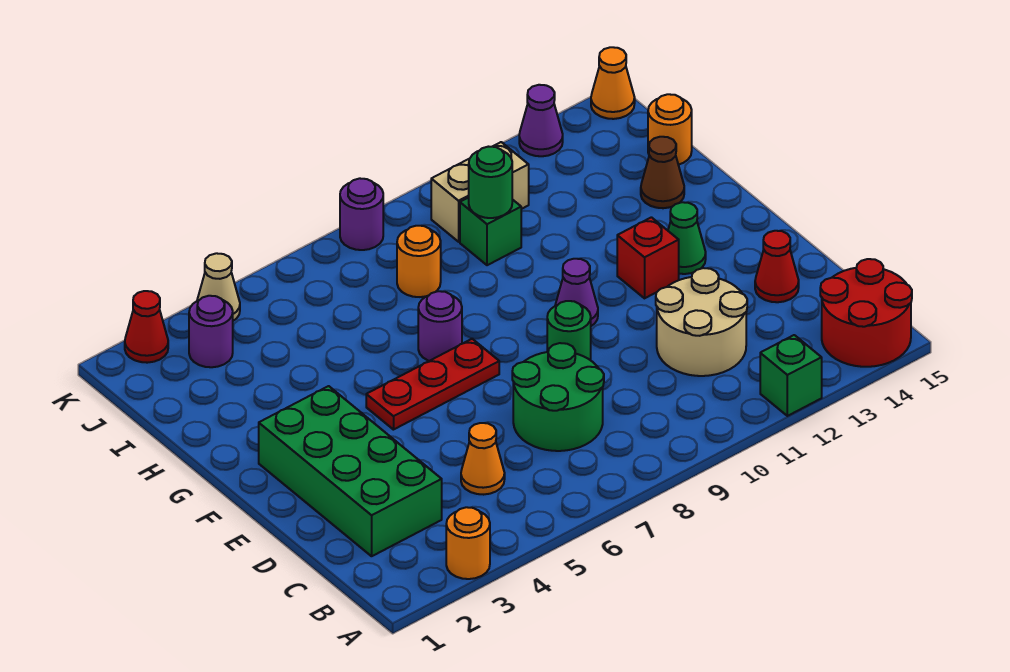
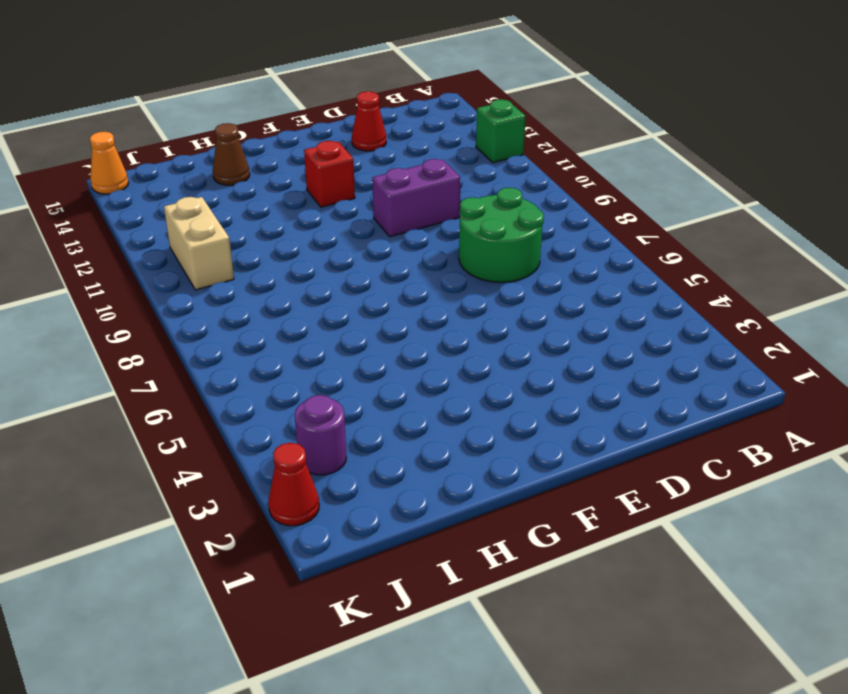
purple brick D10:E10 level 1 -> none
none -> orange round brick A3 level 1
none -> red round brick A14:B15 level 1
none -> green brick C2:F3 level 1

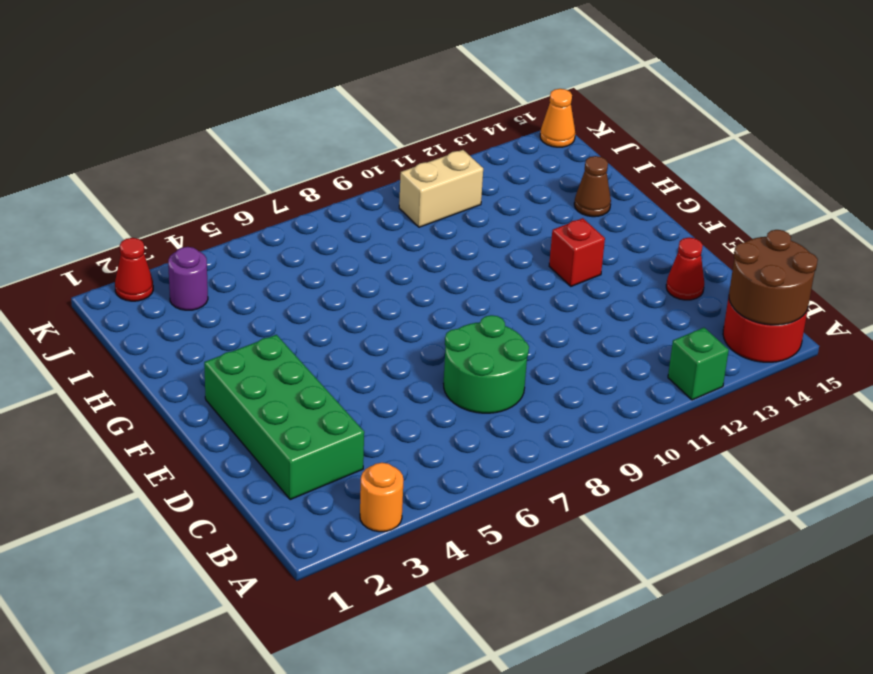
brown round brick A14:B15 level 2 -> none
none -> orange cone C5 level 1
none -> tan round brick C11:D12 level 1
none -> green round brick E9 level 1

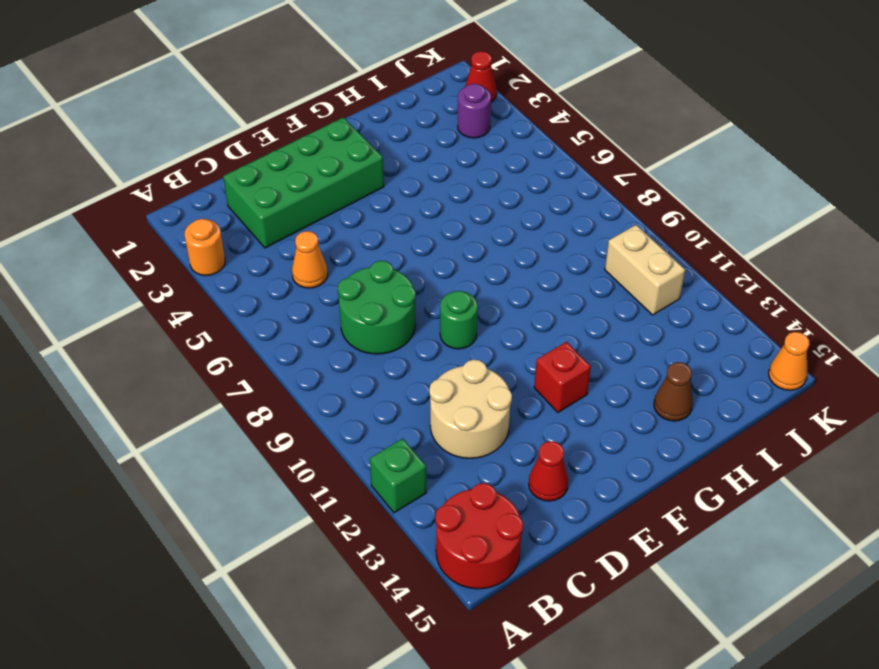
none -> red plate F5:F7 level 1
none -> purple cone F10 level 1
none -> green cone F13 level 1

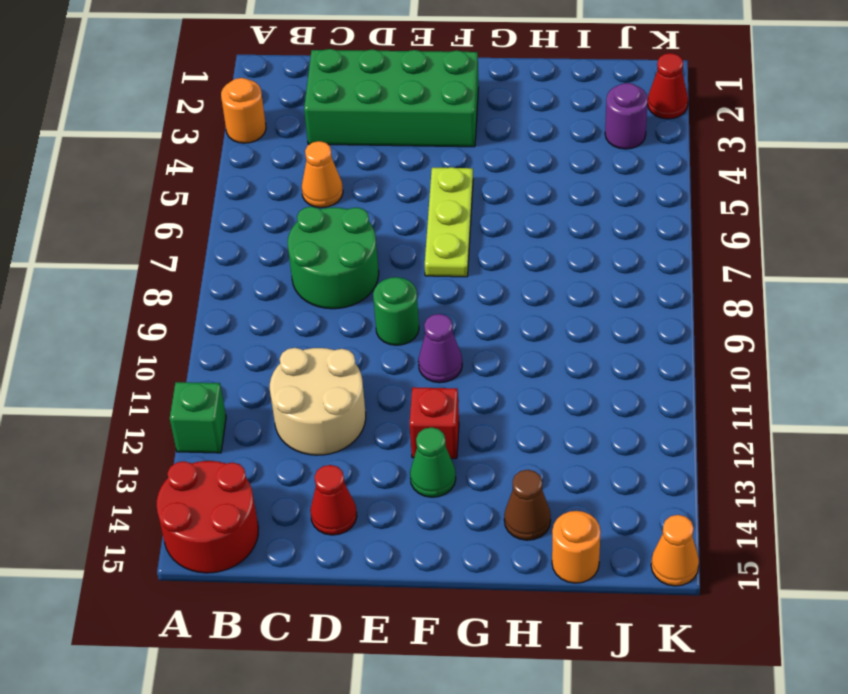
lime plate F5:F7 level 1 -> red plate F5:F7 level 1
none -> purple round brick G7 level 1
none -> orange round brick I8 level 1
none -> green brick I10 level 1

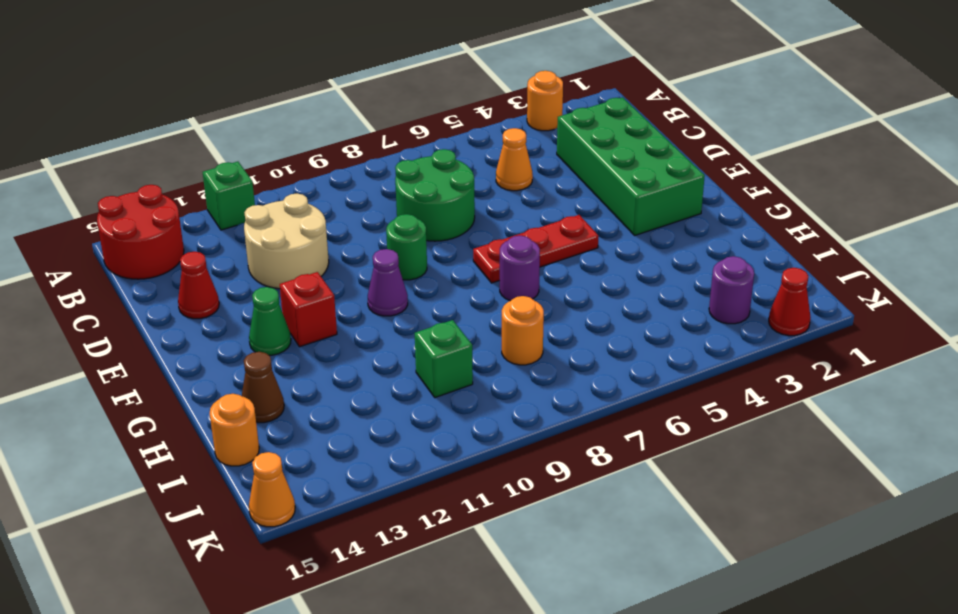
none -> tan brick J10:J11 level 1
none -> tan cone K4 level 1
none -> purple round brick K8 level 1

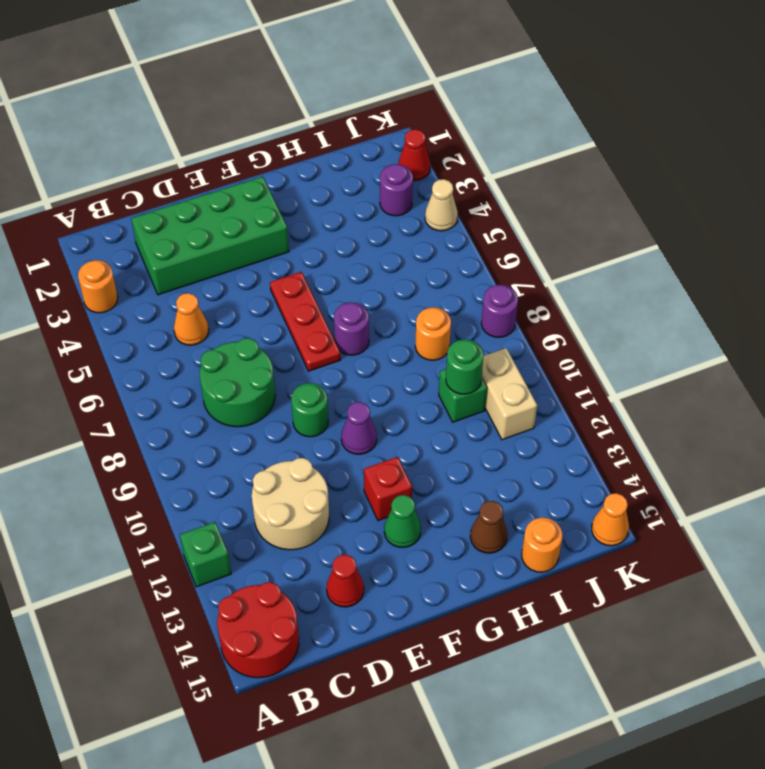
none -> purple cone K13 level 1

